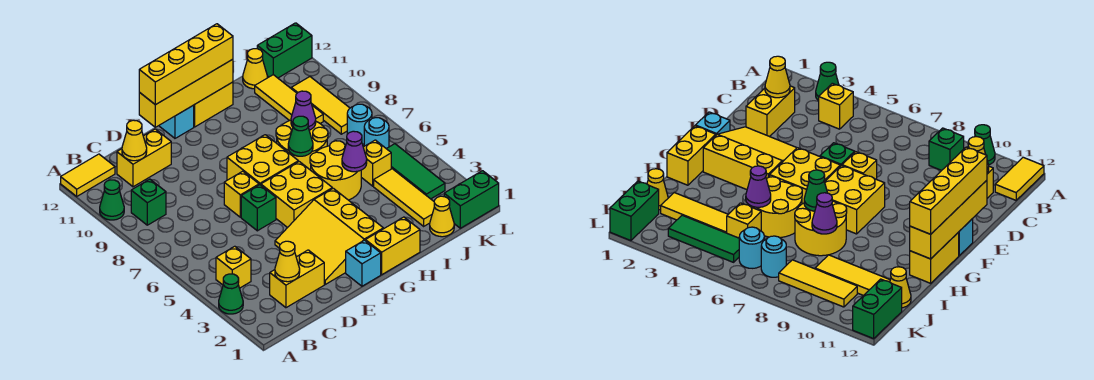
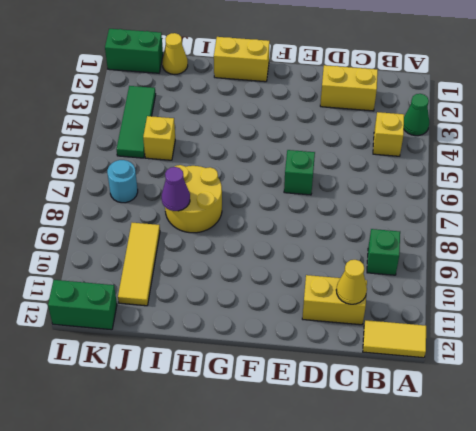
none -> green cone A10 level 1
none -> yellow slope E2:G4 level 1 top G
none -> yellow brick E7 level 1
none -> cyan brick F1 level 1

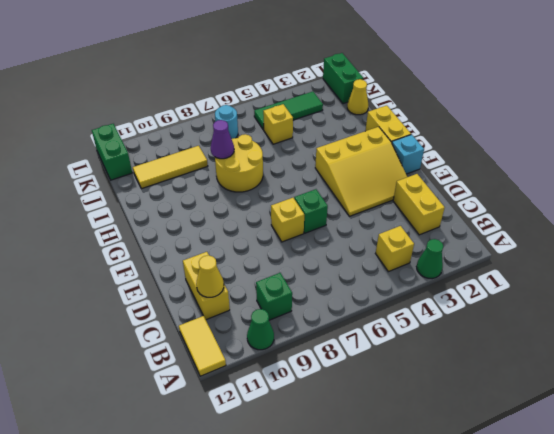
none -> yellow brick F5:G6 level 1
none -> yellow brick F7:G8 level 1
none -> cyan brick F12 level 1
none -> yellow brick G12:H12 level 1

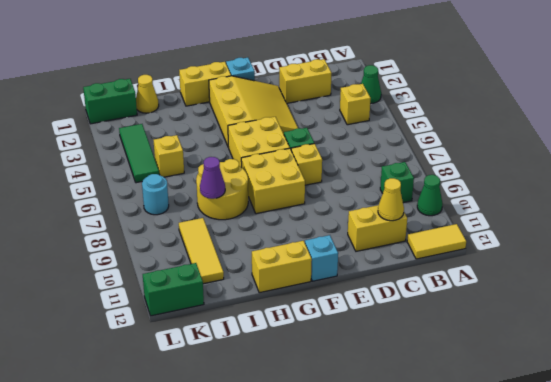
none -> yellow round brick H5:I6 level 1
none -> yellow tile J2:J4 level 1
none -> yellow cone J12 level 1
none -> cyan round brick K6 level 1

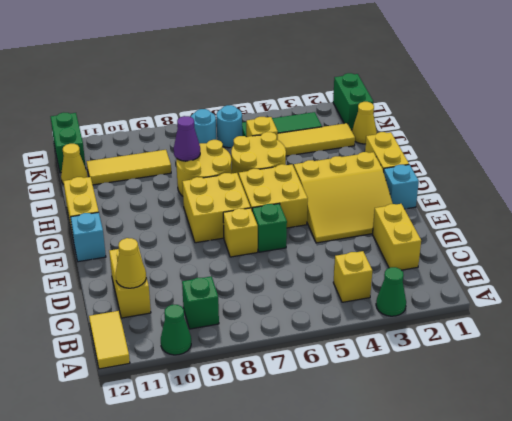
none -> yellow tile K8:K10 level 1
none -> yellow cone C2 level 2
none -> yellow brick E12:H12 level 2
none -> green cone H7 level 2

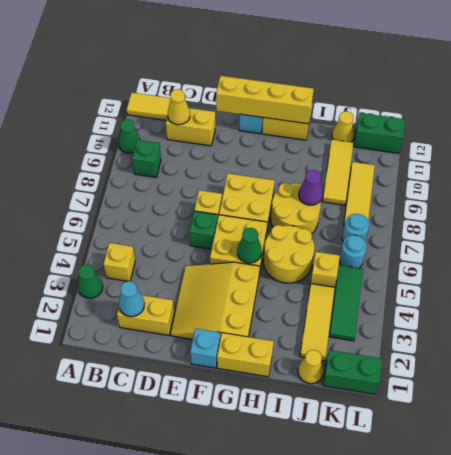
cyan cone C2 level 2 -> yellow cone C2 level 2
green cone G5 level 2 -> green cone H7 level 2
none -> purple cone I5 level 2
none -> yellow brick E12:H12 level 3

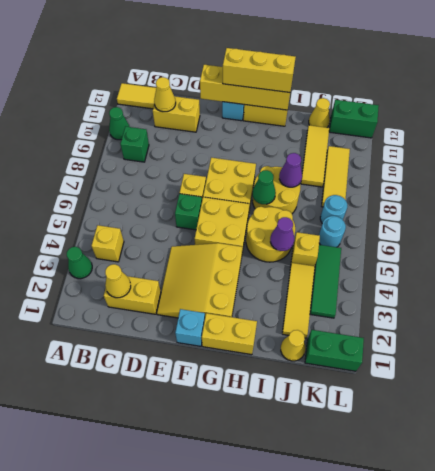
yellow brick F12:H12 level 3 -> yellow brick E12:H12 level 3

